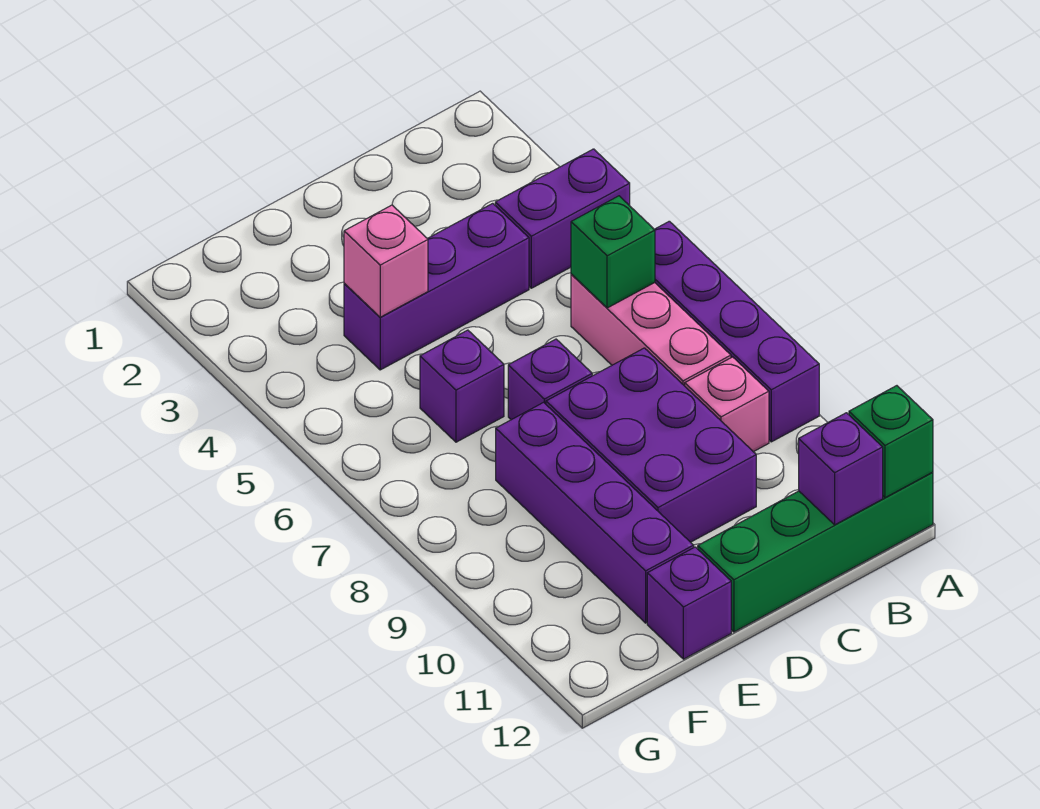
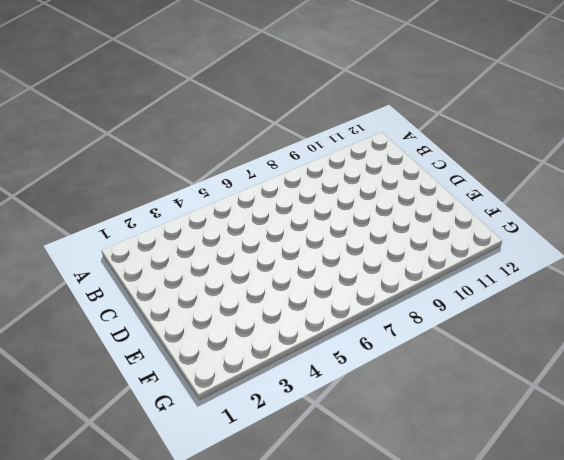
none -> purple brick A4:B4 level 1
none -> purple brick A6:A9 level 1
none -> green brick A12:D12 level 1

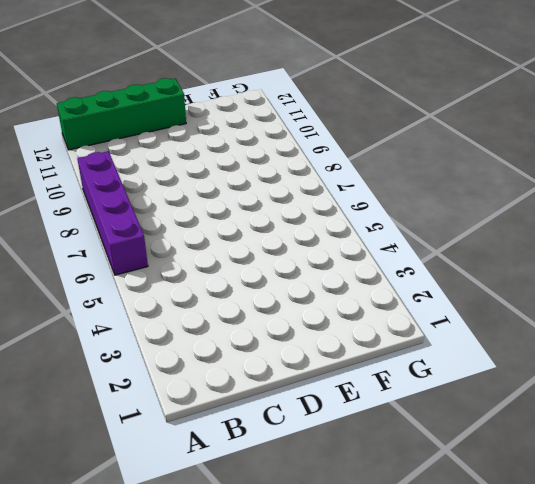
none -> purple brick A4:B4 level 1
none -> pink brick B6:B8 level 1
none -> pink brick B9 level 1

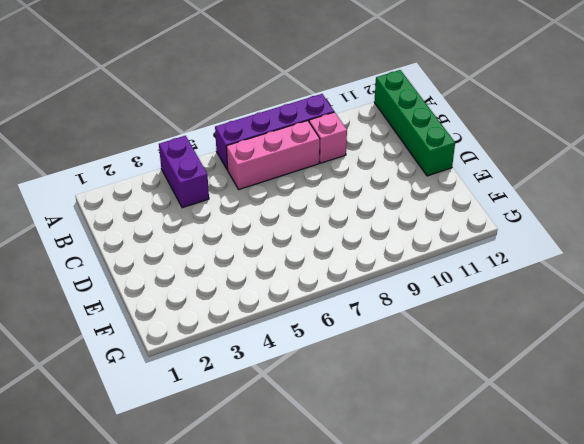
none -> purple brick C4:E4 level 1
none -> purple brick C8:D10 level 1
none -> purple brick D7 level 1

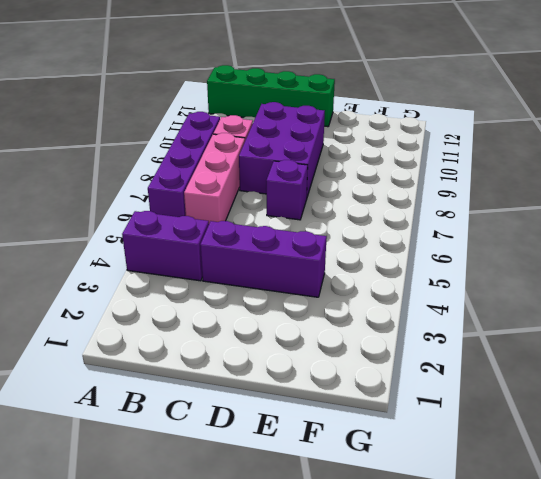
none -> purple brick E6 level 1
none -> purple brick E8:E11 level 1
none -> purple brick E12 level 1

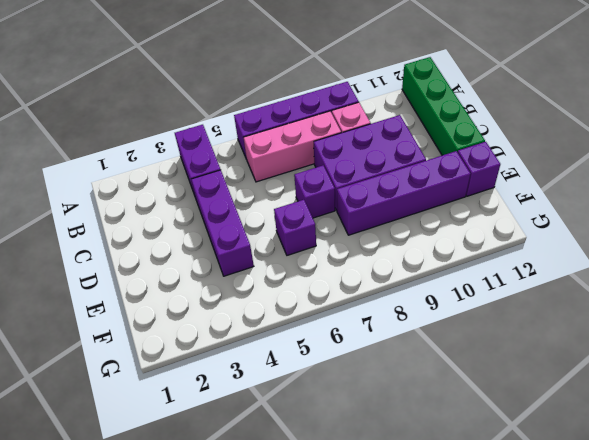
none -> green brick A12 level 2
none -> green brick B6 level 2
none -> purple brick B12 level 2

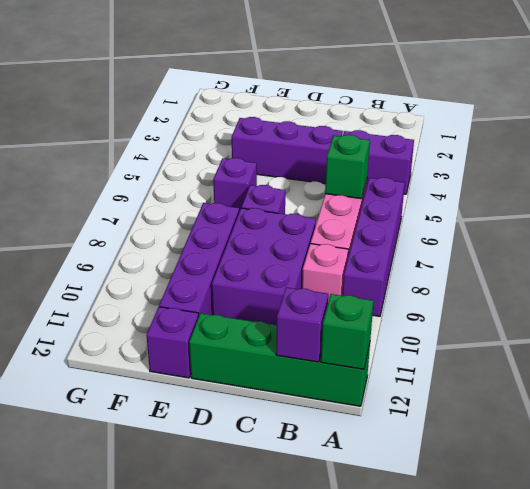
none -> pink brick E4 level 2

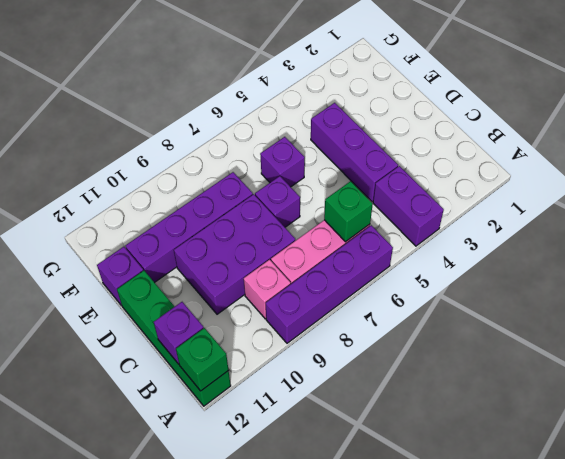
none -> pink brick E4 level 2

